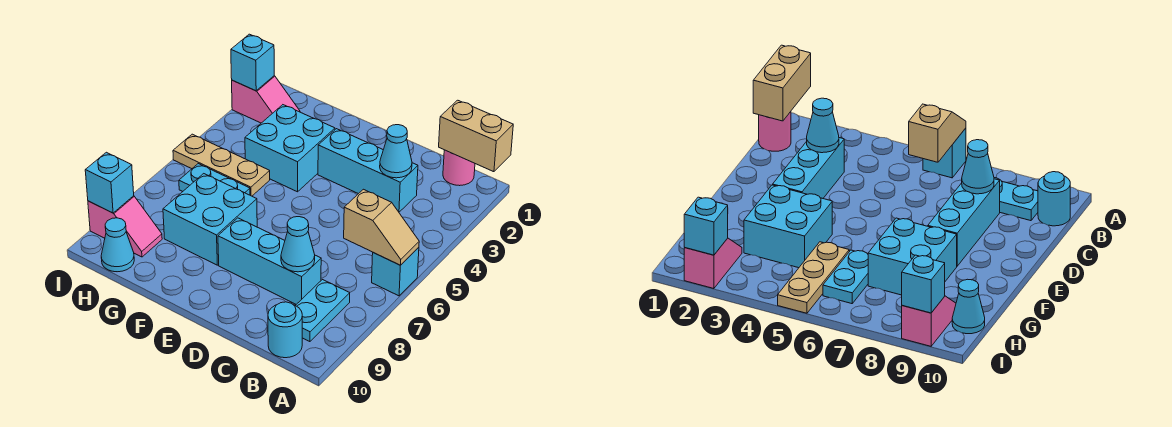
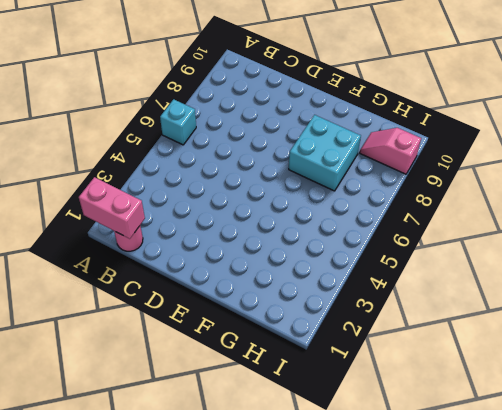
pink brick A1:B1 level 2 -> tan brick A1:B1 level 2
none -> cyan plate B8:B9 level 1
none -> cyan round brick B10 level 1
none -> cyan brick C3:E3 level 1

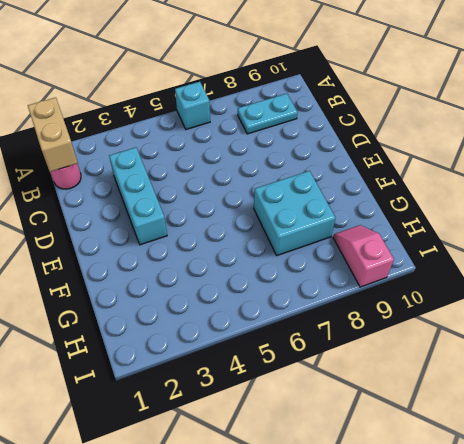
none -> cyan round brick B10 level 1
none -> cyan brick C8:E8 level 1
none -> cyan brick F3:G4 level 1

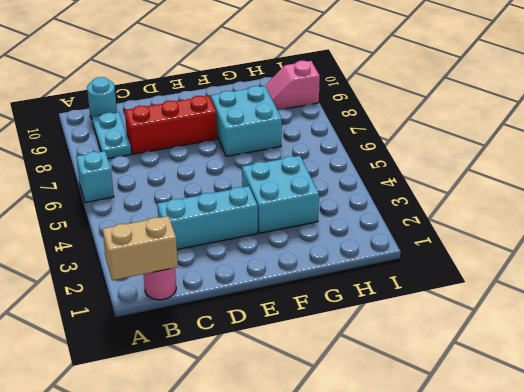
red brick C8:E8 level 1 -> cyan brick C8:E8 level 1
none -> tan plate G5:I5 level 1
none -> cyan plate G6:H6 level 1
none -> pink slope H2:I2 level 1 top I

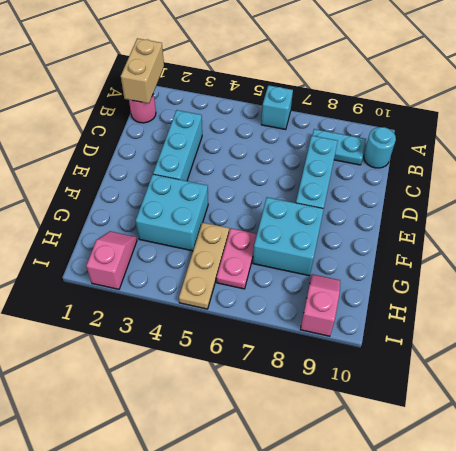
pink plate G6:H6 level 1 -> cyan plate G6:H6 level 1
none -> cyan cone H10 level 1
none -> tan slope A6:B6 level 2 top B
none -> cyan cone C3 level 2

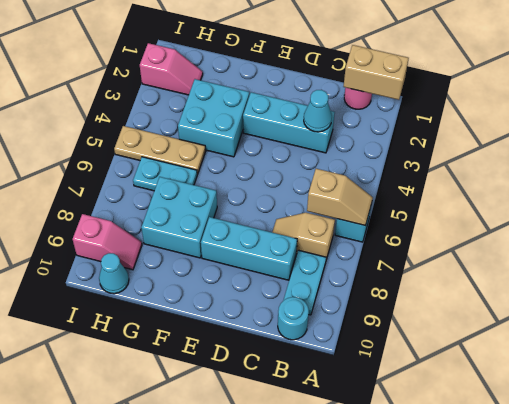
tan slope B7:C7 level 1 top B -> none
none -> cyan cone C8 level 2
none -> cyan brick I2 level 2
none -> cyan brick I9 level 2

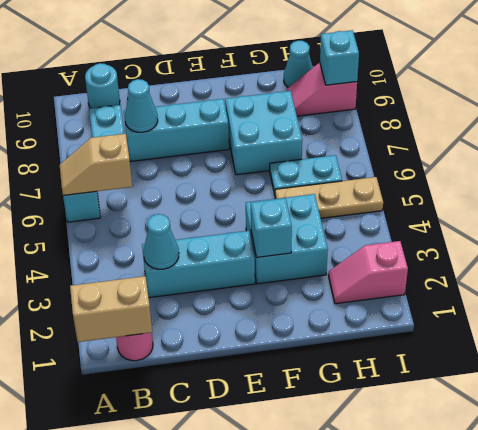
cyan brick F3 level 2 -> cyan brick I2 level 2

